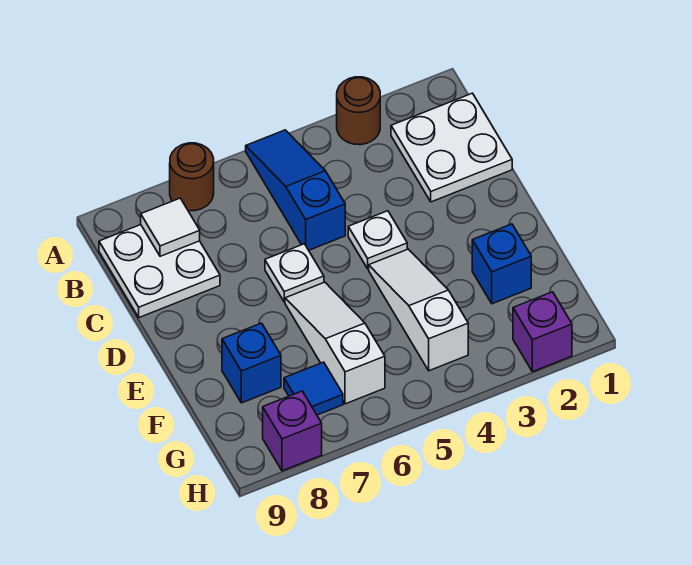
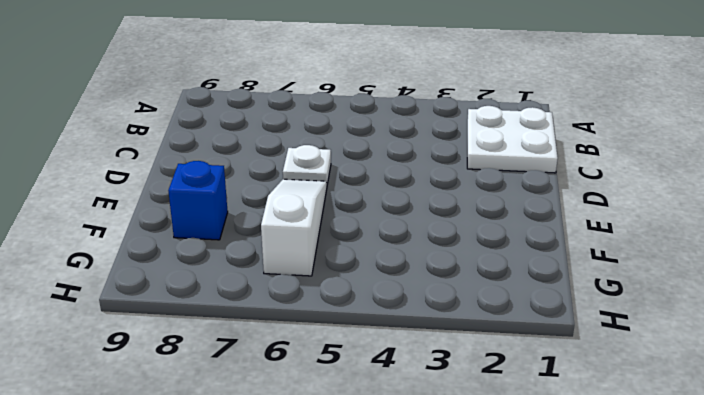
none -> brown round brick A3 level 1
none -> blue slope A5:C5 level 1 top C
none -> brown round brick A7 level 1

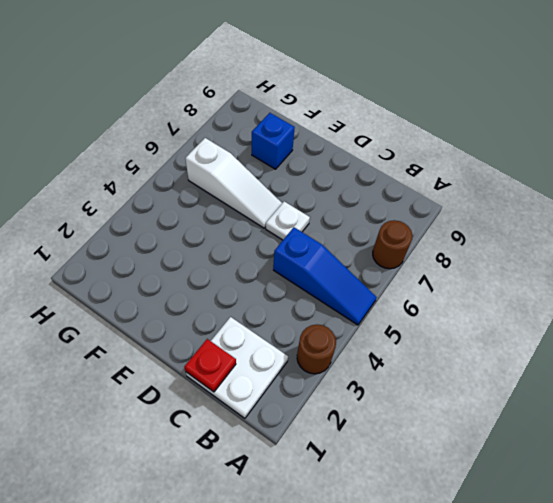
red plate C1 level 2 -> none
none -> white plate B8:C9 level 1
none -> white plate D4 level 1
none -> white slope E4:G4 level 1 top G

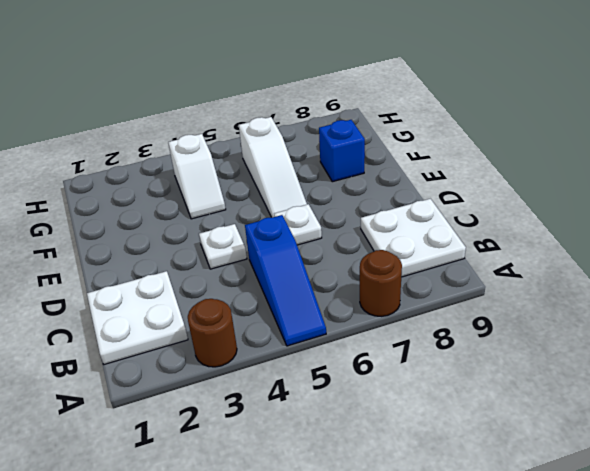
white slope F4:G4 level 1 top G -> white slope E4:G4 level 1 top G
none -> blue brick F2 level 1
none -> blue tile G7 level 1
none -> purple brick H2 level 1

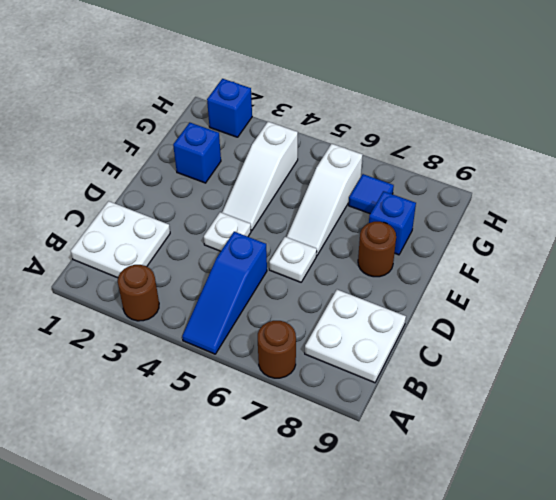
brown round brick E8 level 1 -> none
blue brick H2 level 1 -> purple brick H2 level 1
none -> purple brick H8 level 1
none -> white tile B8 level 2

